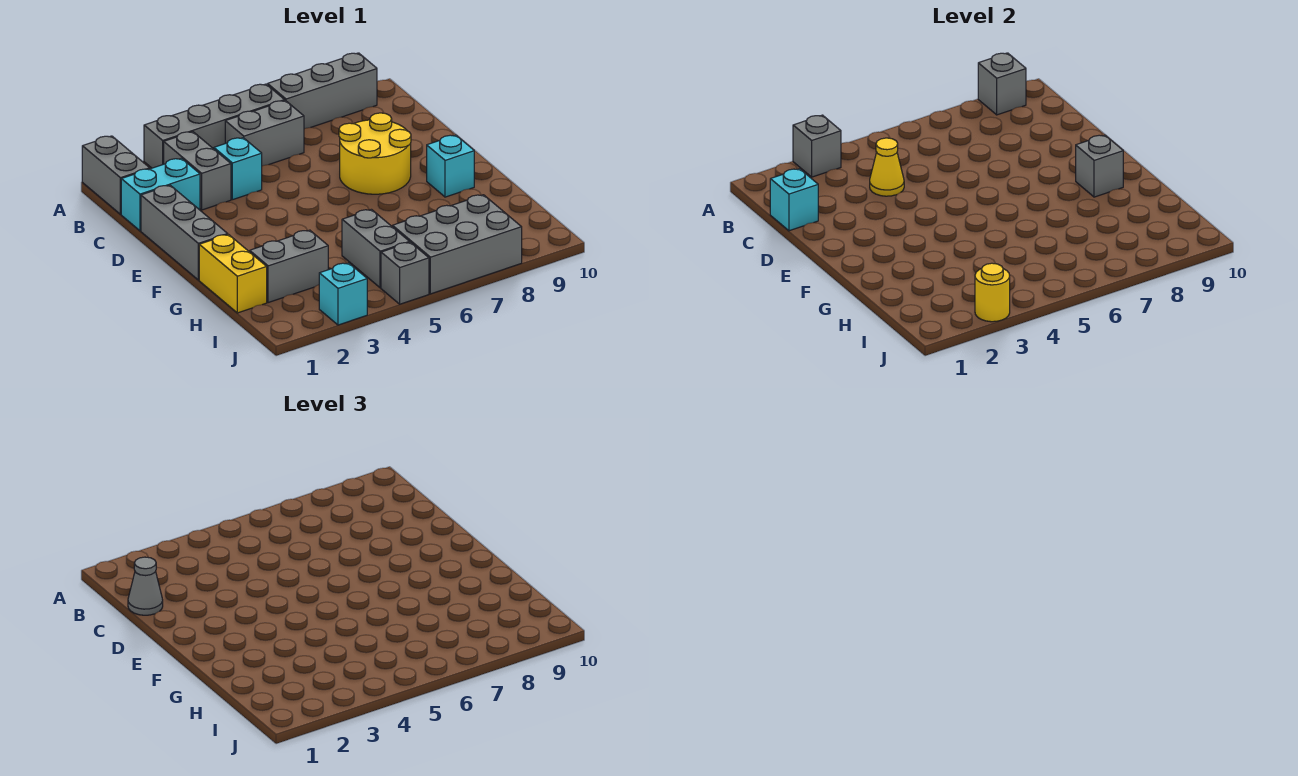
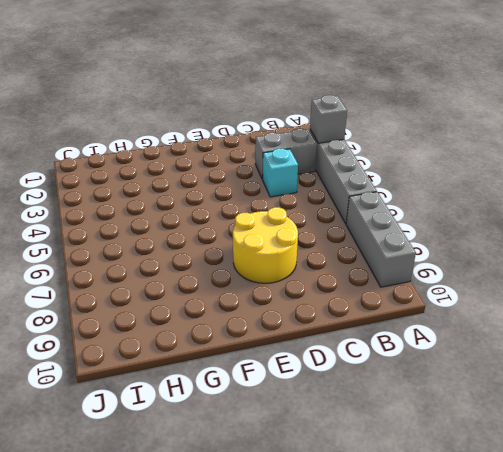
none -> grey brick A1:B1 level 1
none -> grey brick B5:B6 level 1
none -> cyan brick C1:C2 level 1

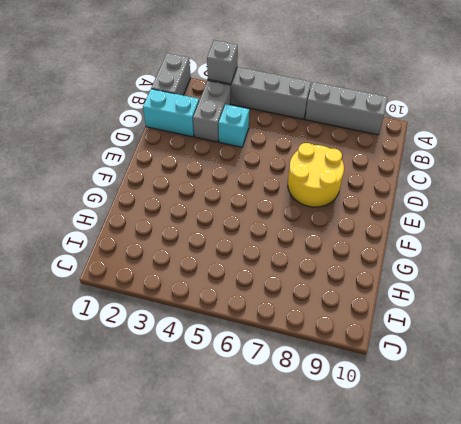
none -> grey brick B5:B6 level 1
none -> grey brick D1:F1 level 1
none -> cyan brick F9 level 1

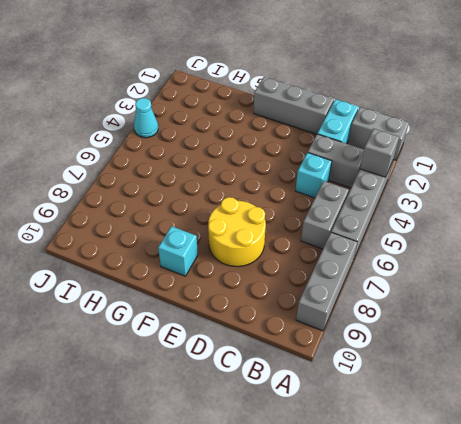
cyan cone J4 level 1 -> none
none -> yellow brick G1:H1 level 1
none -> grey brick H2:H3 level 1
none -> grey brick H5:I5 level 1

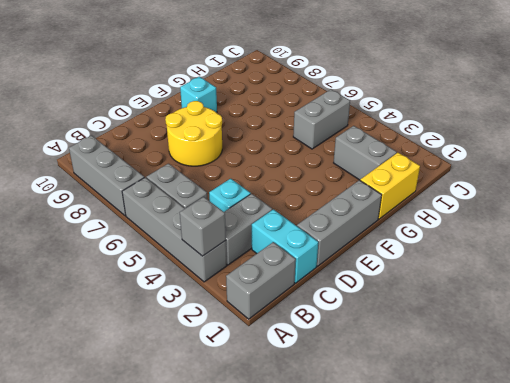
none -> grey brick I6:J8 level 1
none -> cyan brick J3 level 1
none -> grey brick J5 level 1

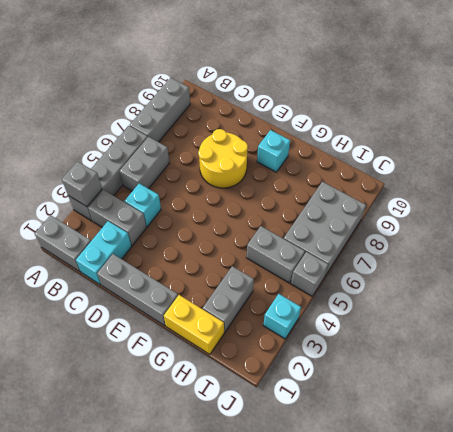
none -> grey brick A9 level 2
none -> cyan brick C1 level 2
none -> yellow cone C4 level 2

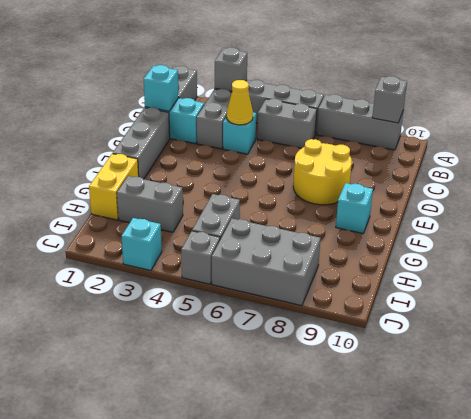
none -> grey brick F9 level 2
none -> yellow round brick J3 level 2
none -> grey cone C1 level 3

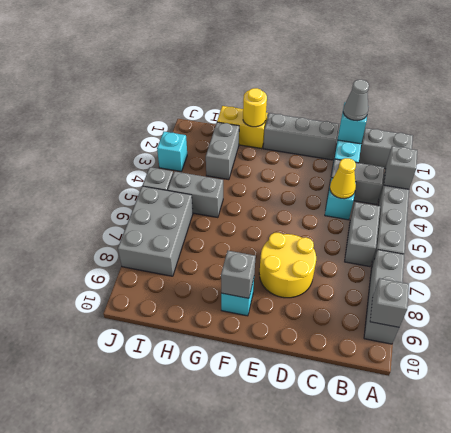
yellow round brick G1 level 2 -> yellow round brick J3 level 2

